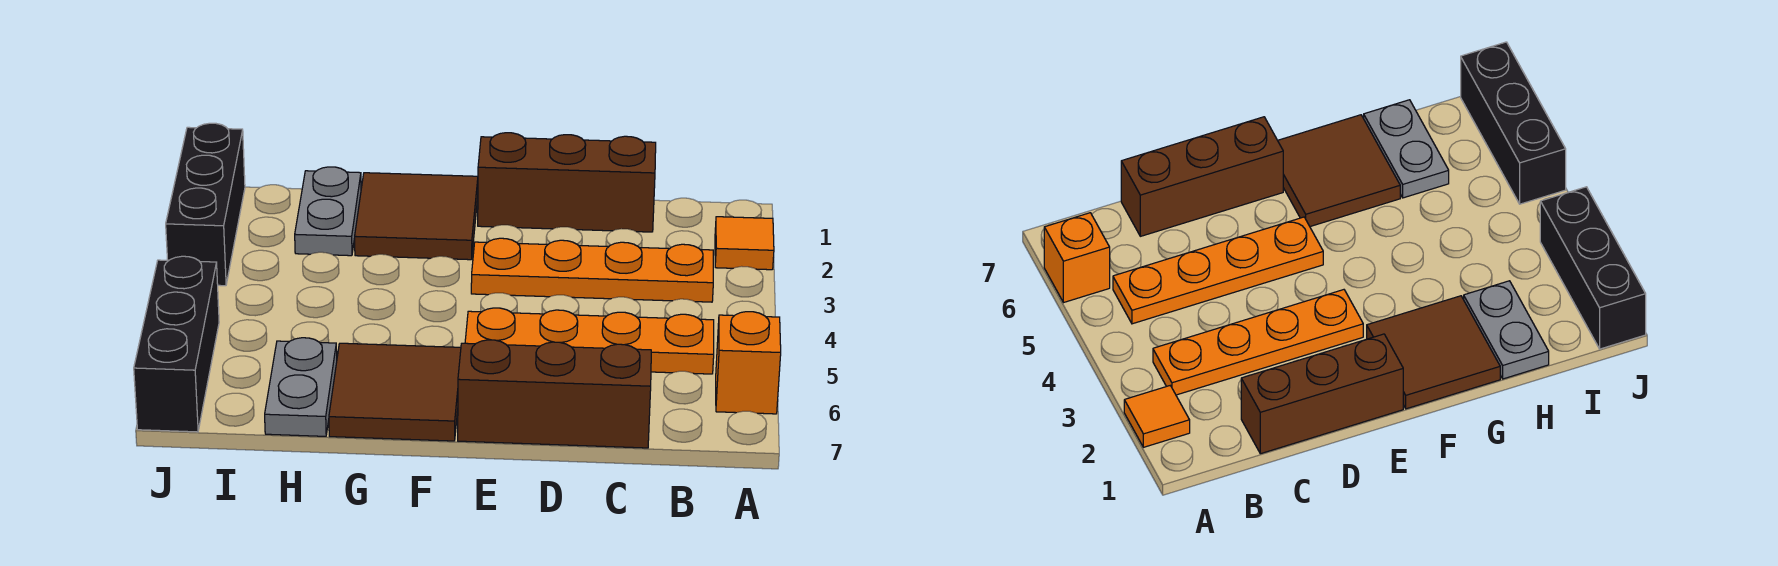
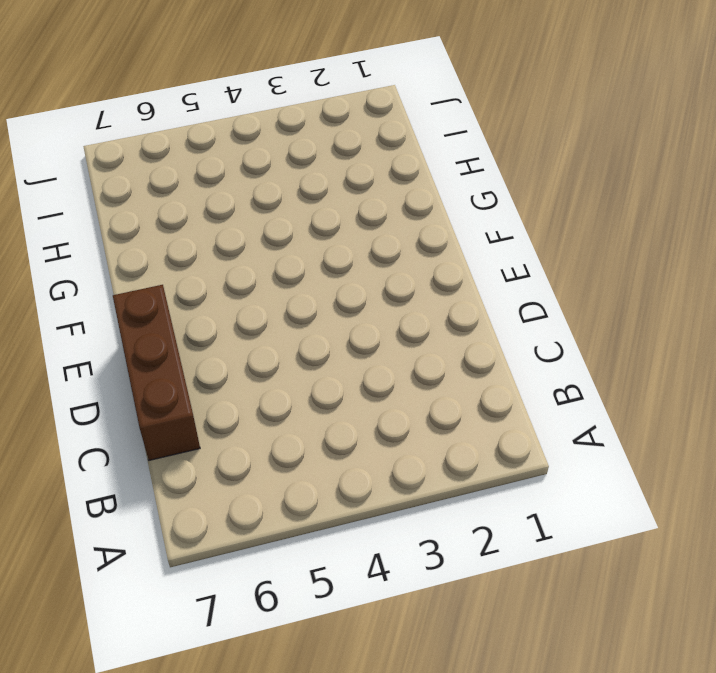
none -> orange tile A2 level 1
none -> orange brick A6 level 1
none -> orange plate B3:E3 level 1

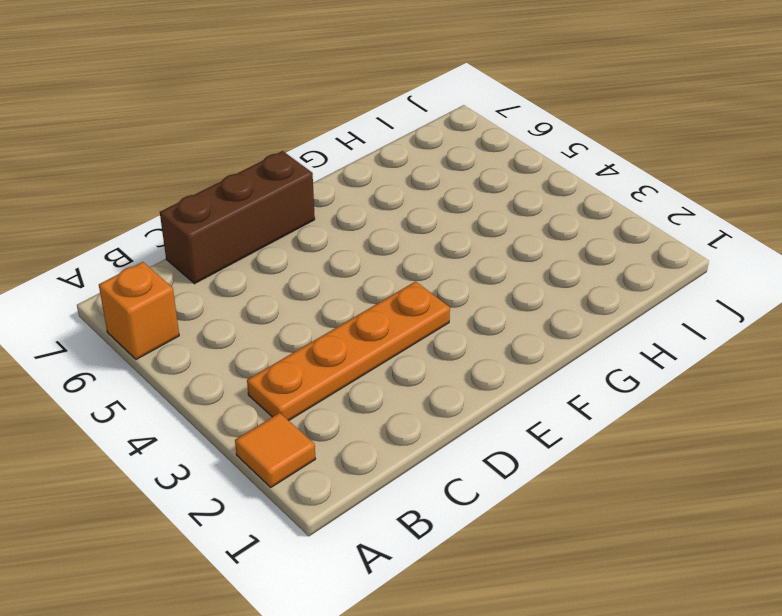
none -> orange plate B5:E5 level 1
none -> brown brick C1:E1 level 1
none -> brown tile F1:G2 level 1

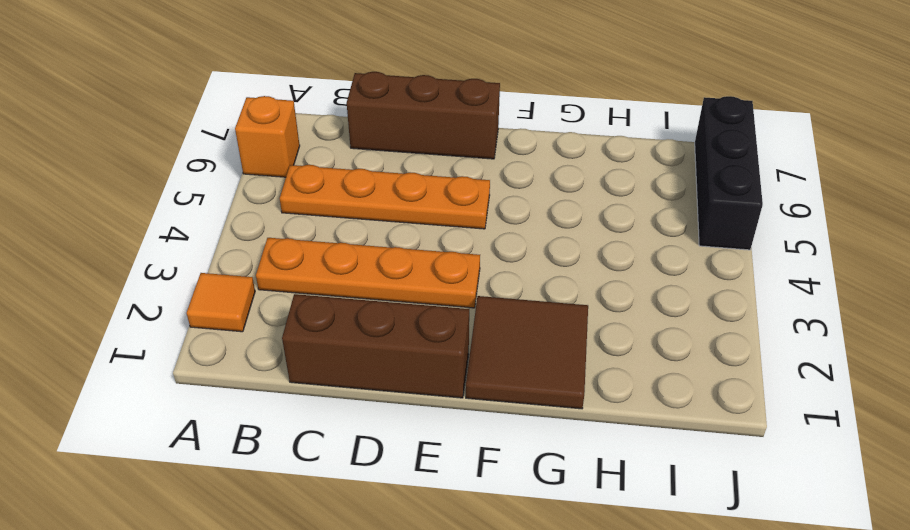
none -> brown tile F6:G7 level 1
none -> grey plate H1:H2 level 1
none -> grey plate H6:H7 level 1

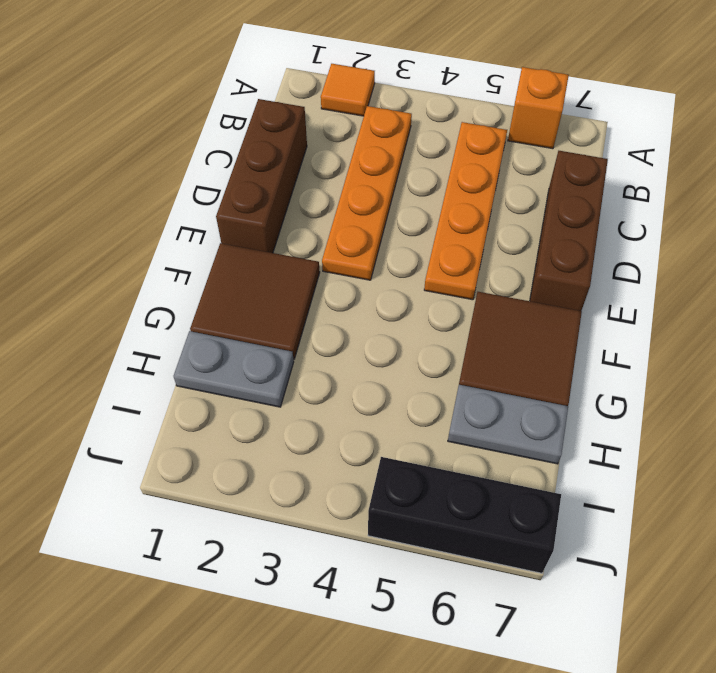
none -> black brick J1:J3 level 1

